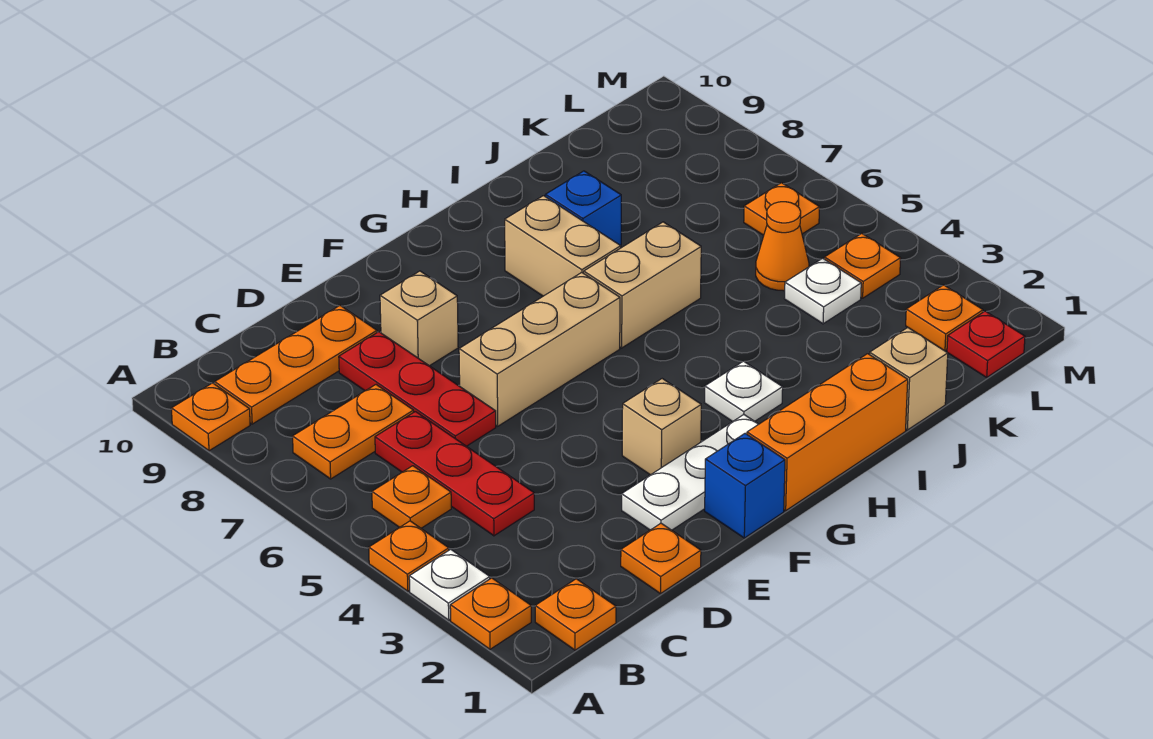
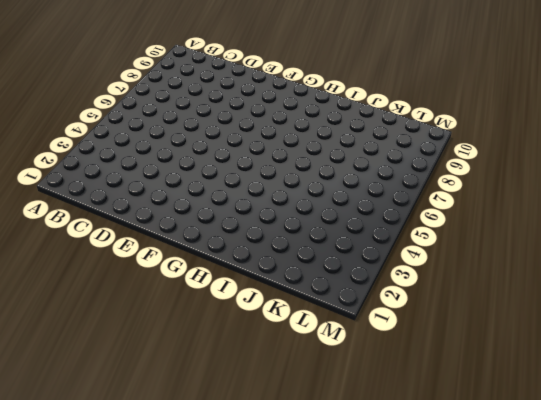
none -> orange plate A2 level 1
none -> white plate A3 level 1
none -> orange plate A4 level 1

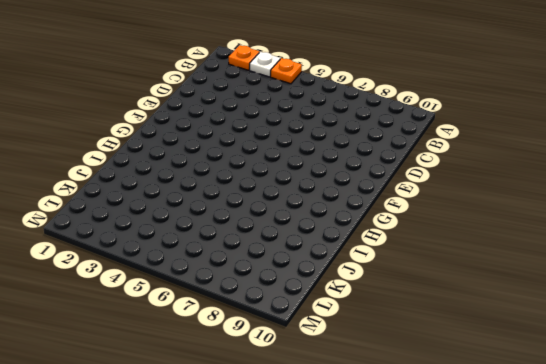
none -> orange plate A9 level 1
none -> orange plate B1 level 1
none -> orange plate B5 level 1

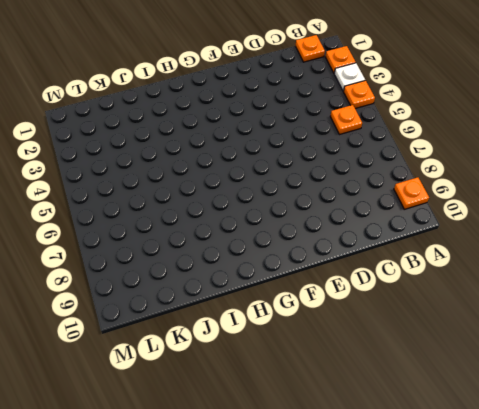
none -> orange plate B7:C7 level 1
none -> orange plate B9:D9 level 1
none -> red plate C4:C6 level 1

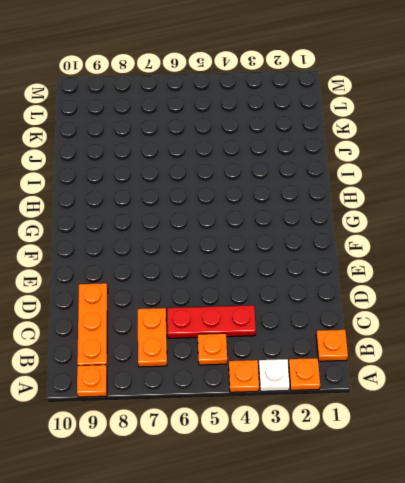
none -> orange plate D1 level 1
none -> red plate D6:D8 level 1
none -> white plate E2:G2 level 1

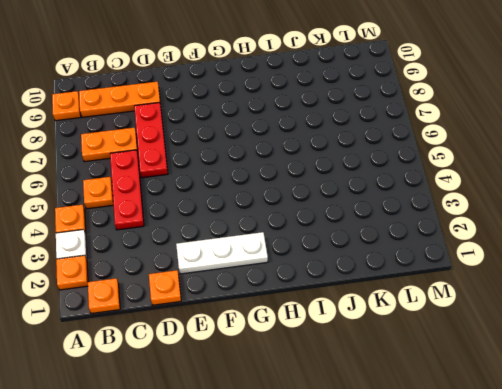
none -> tan brick E6:G6 level 1
none -> tan brick E8 level 1
none -> blue brick F1 level 1

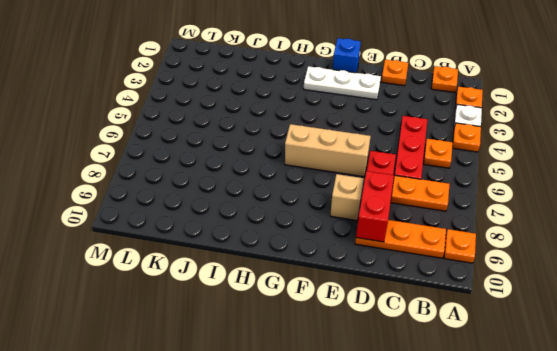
red brick D8:D9 level 2 -> none
none -> tan brick F3 level 1
none -> orange brick G1:I1 level 1
none -> white plate H3 level 1

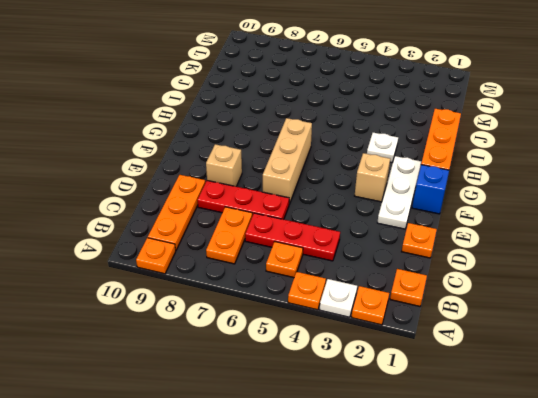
none -> tan brick H6:I6 level 1
none -> tan brick H7:H8 level 1
none -> blue brick I8 level 1

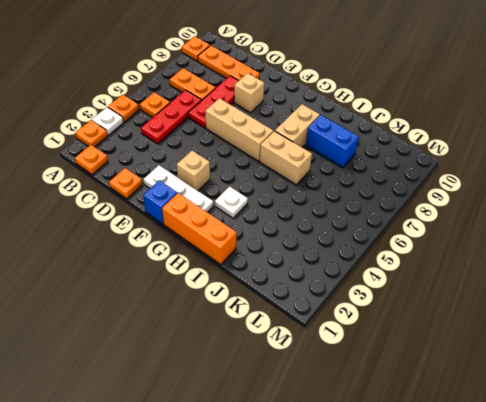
blue brick I8:J8 level 1 -> blue brick I8 level 1
none -> tan brick J1 level 1
none -> white plate K4 level 1
none -> orange cone K5 level 1

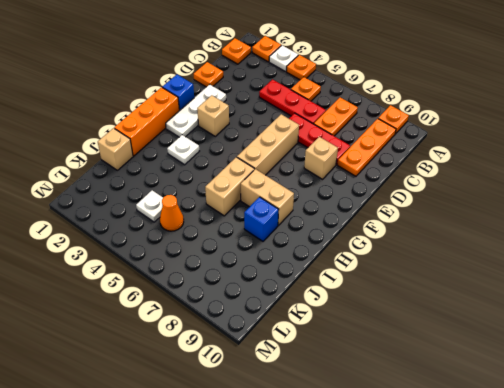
none -> red plate L1 level 1
none -> orange plate L2 level 1
none -> orange plate L4 level 1

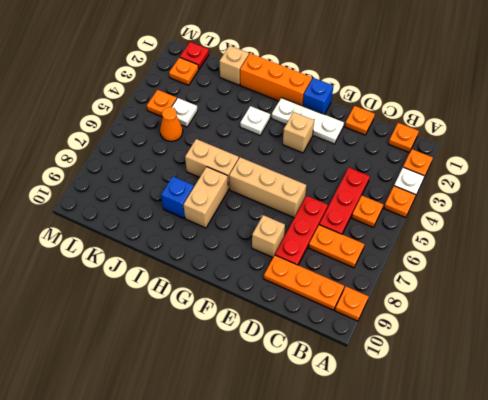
none -> orange plate L6 level 1

